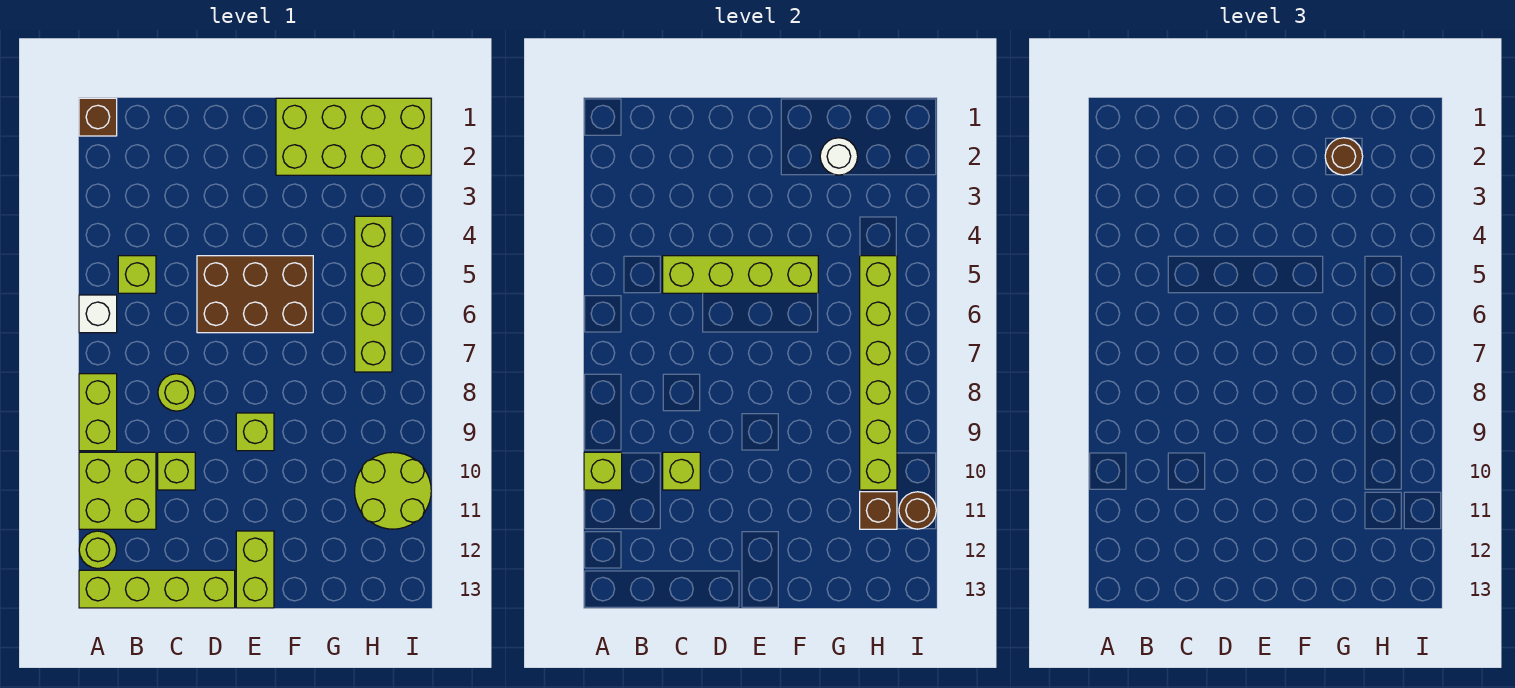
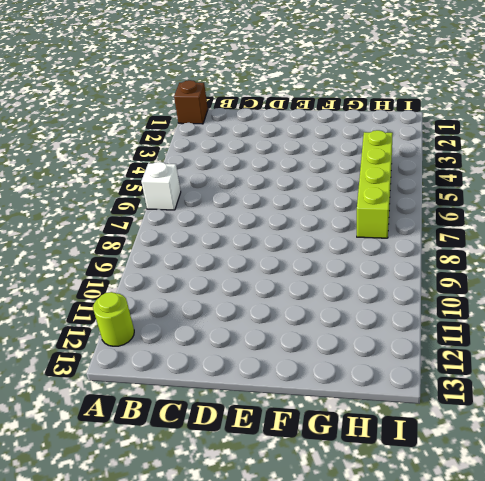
none -> lime brick A8:A9 level 1
none -> lime brick A10:B11 level 1
none -> lime brick A13:D13 level 1

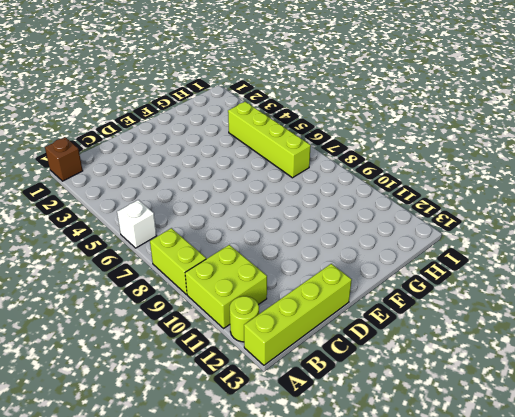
none -> lime brick B5 level 1
none -> lime round brick C8 level 1
none -> lime brick C10 level 1

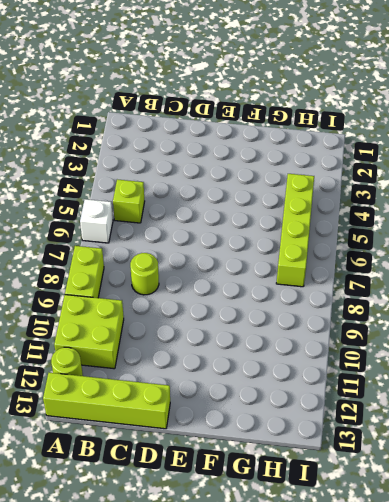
none -> brown brick A1 level 1
none -> lime brick C10 level 1
none -> brown brick D5:F6 level 1

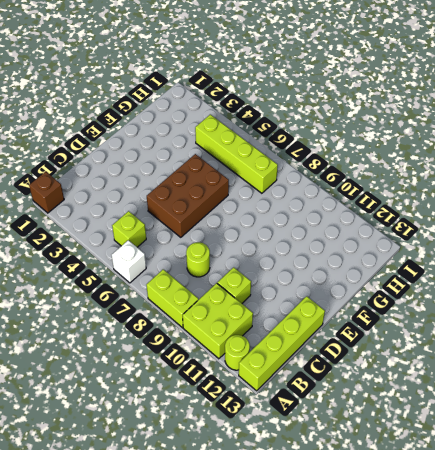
none -> lime brick E9 level 1
none -> lime brick E12:E13 level 1
none -> lime brick F1:I2 level 1

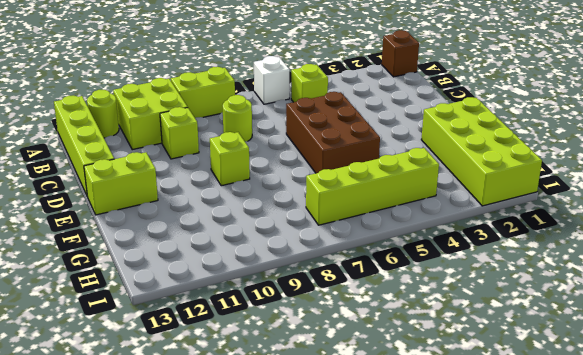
none -> lime round brick H10:I11 level 1
none -> lime brick A10 level 2
none -> lime brick C5:F5 level 2

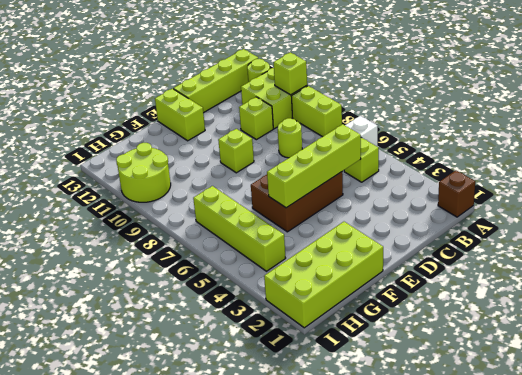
none -> lime brick C10 level 2
none -> white round brick G2 level 2
none -> lime brick H5:H10 level 2

